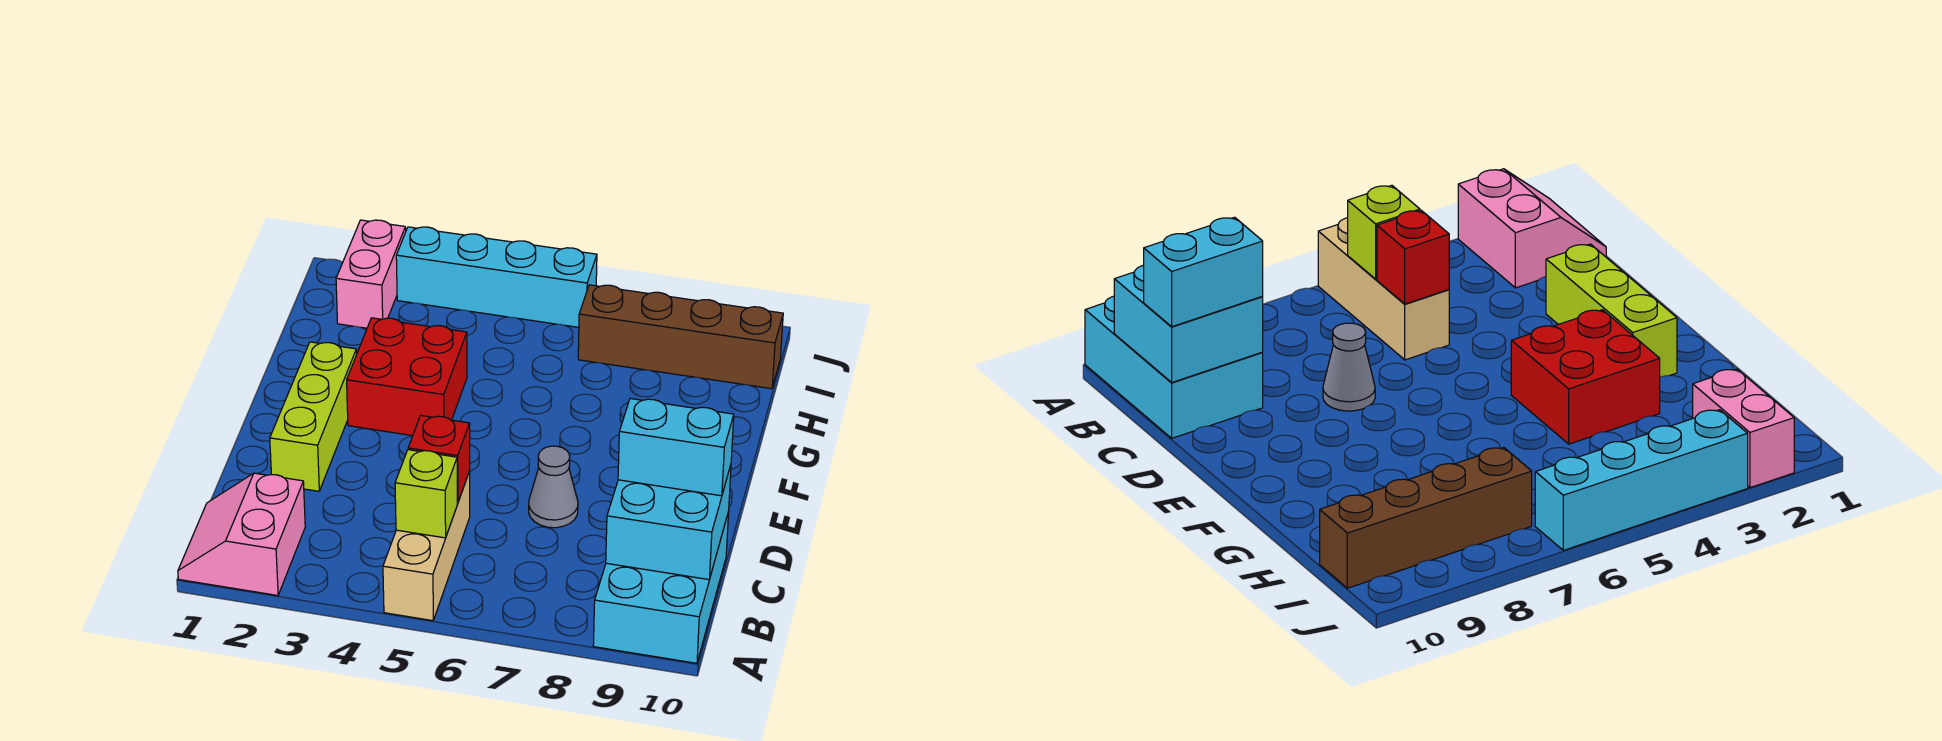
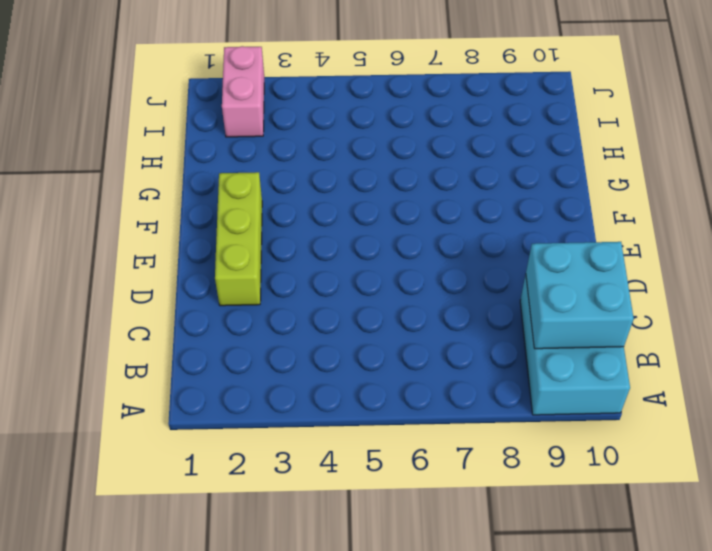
none -> pink slope A1:B2 level 1 top 2
none -> tan brick A5:C5 level 1
none -> grey cone D7 level 1

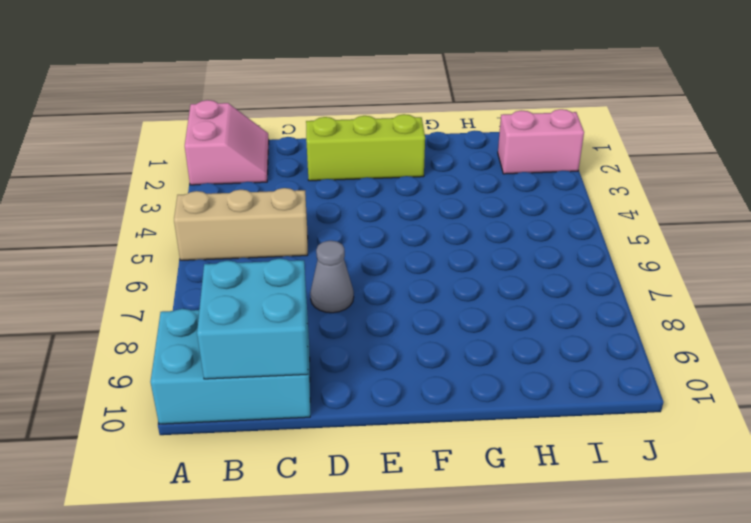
pink slope A1:B2 level 1 top A -> pink slope A1:B2 level 1 top 2
none -> red brick F3:G4 level 1
none -> brown brick I7:I10 level 1
none -> cyan brick J3:J6 level 1

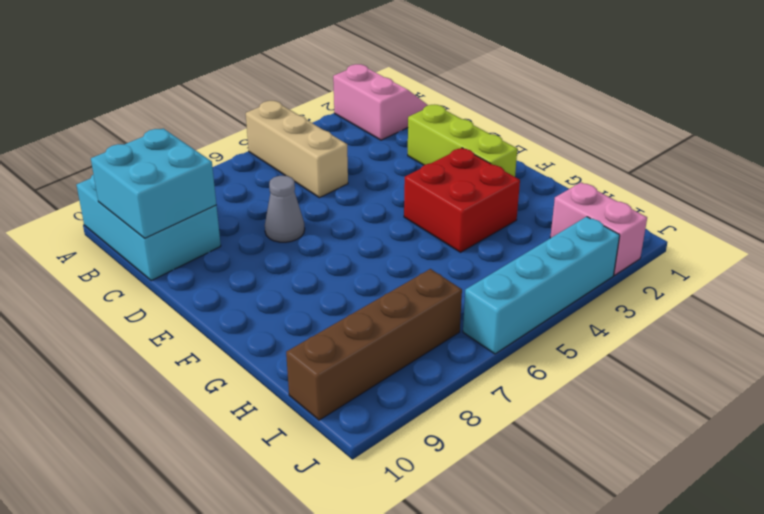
none -> lime brick B5 level 2
none -> red brick C5 level 2
none -> cyan brick C9:C10 level 3

